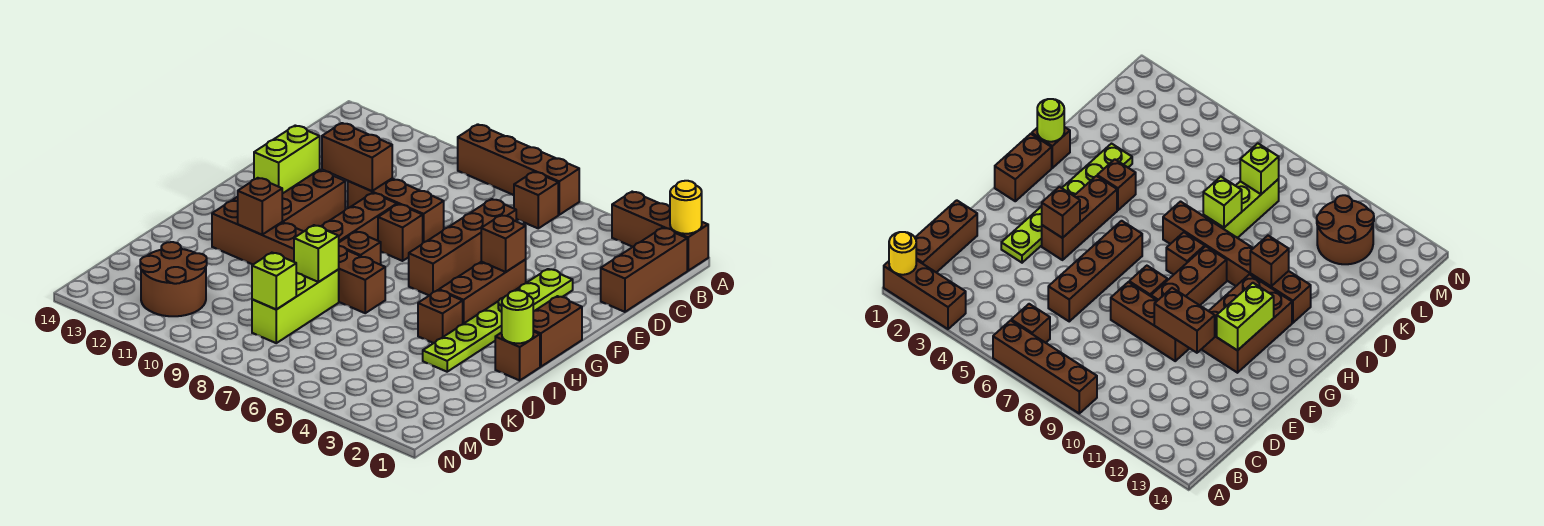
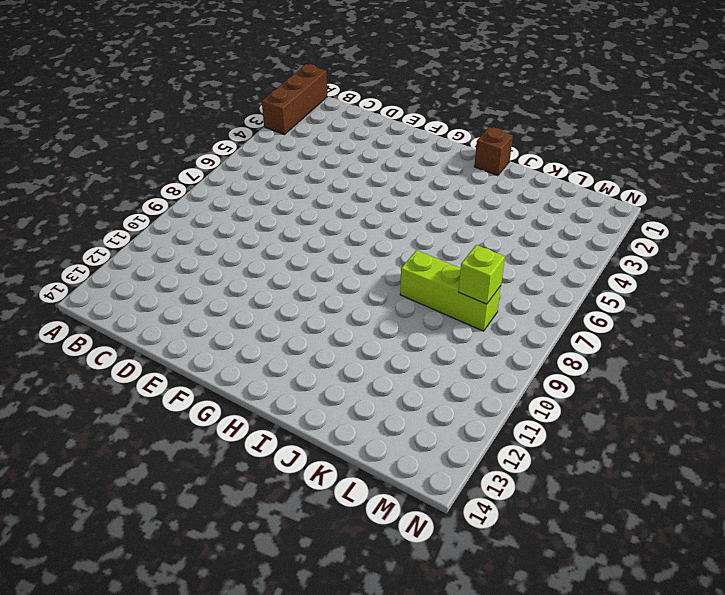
none -> brown brick A6:A9 level 1
none -> brown brick B1:D1 level 1
none -> brown brick B6 level 1

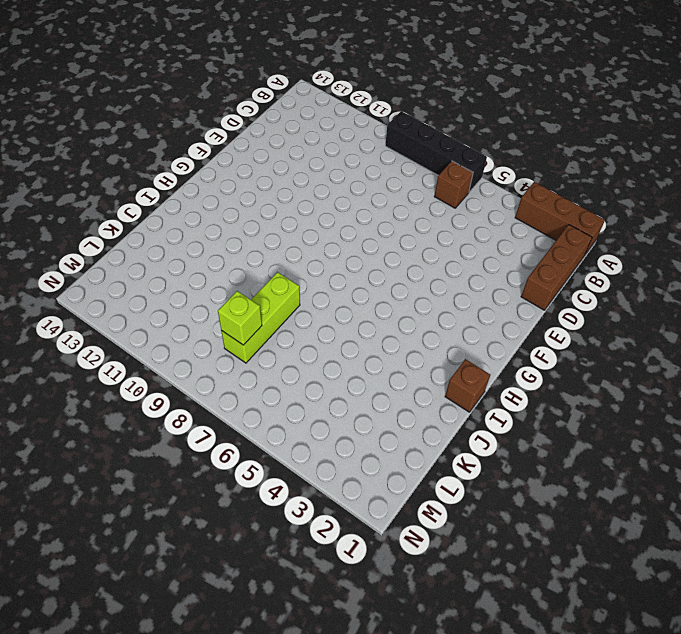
black brick A6:A9 level 1 -> brown brick A6:A9 level 1
none -> brown brick D6:G6 level 1
none -> lime plate E3:J3 level 1
none -> brown brick E8:E10 level 1

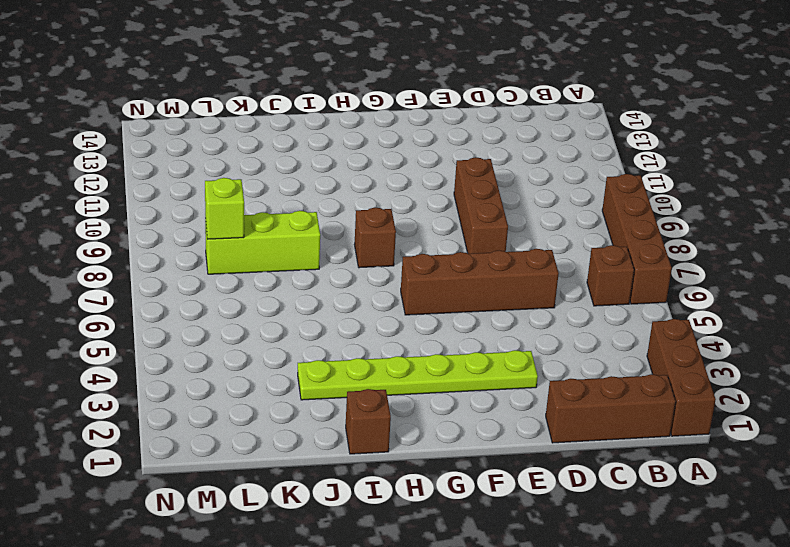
none -> brown brick F4:H4 level 1
none -> brown brick F8 level 1
none -> brown brick F9:H9 level 1

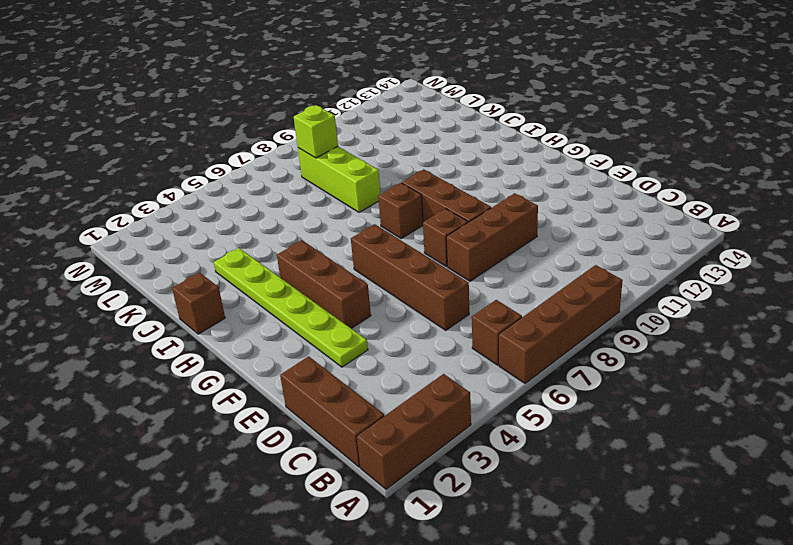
none -> brown brick F11:H12 level 1
none -> brown brick G1:H1 level 1
none -> brown brick I4 level 1

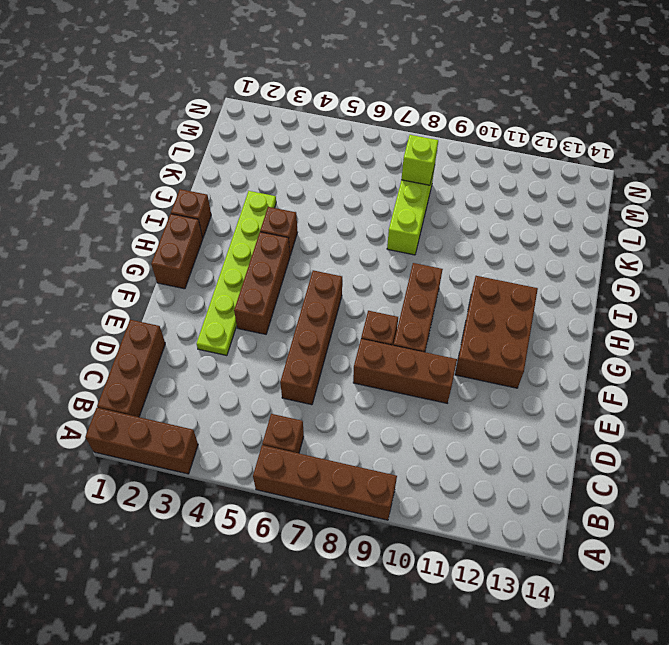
none -> brown brick H8 level 1
none -> brown brick I7:I12 level 1
none -> brown round brick L11:M12 level 1

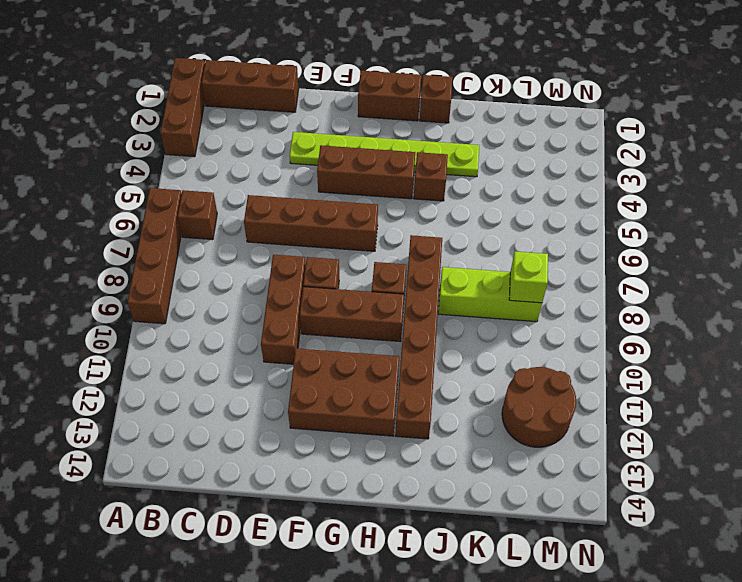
none -> yellow round brick A1 level 2
none -> brown brick E10:E11 level 2
none -> brown brick F4 level 2

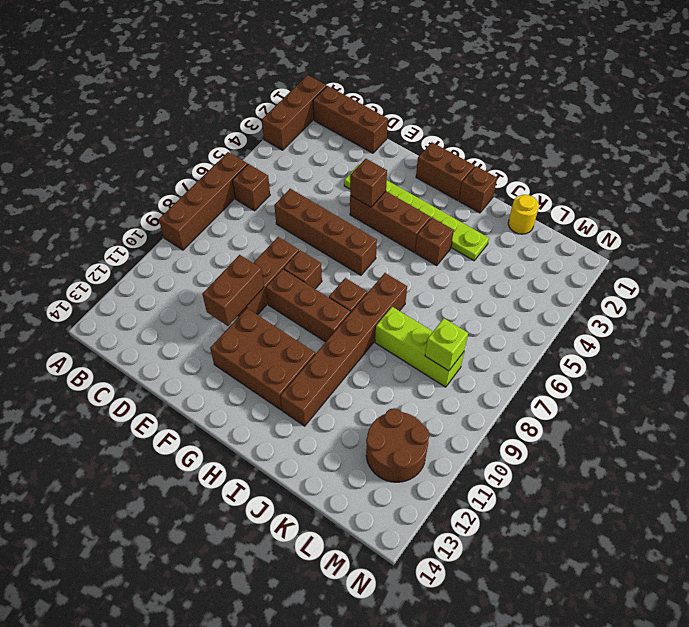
yellow round brick K1 level 1 -> yellow round brick A1 level 2
none -> lime brick F12:G12 level 2
none -> lime round brick I1 level 2
none -> brown brick I11 level 2

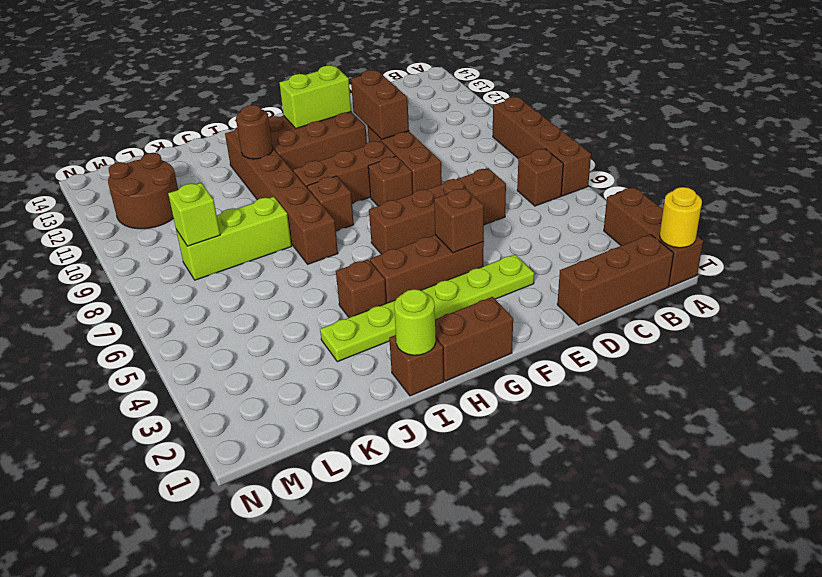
brown round brick I11 level 2 -> brown brick I11 level 2
none -> lime brick J8 level 2

